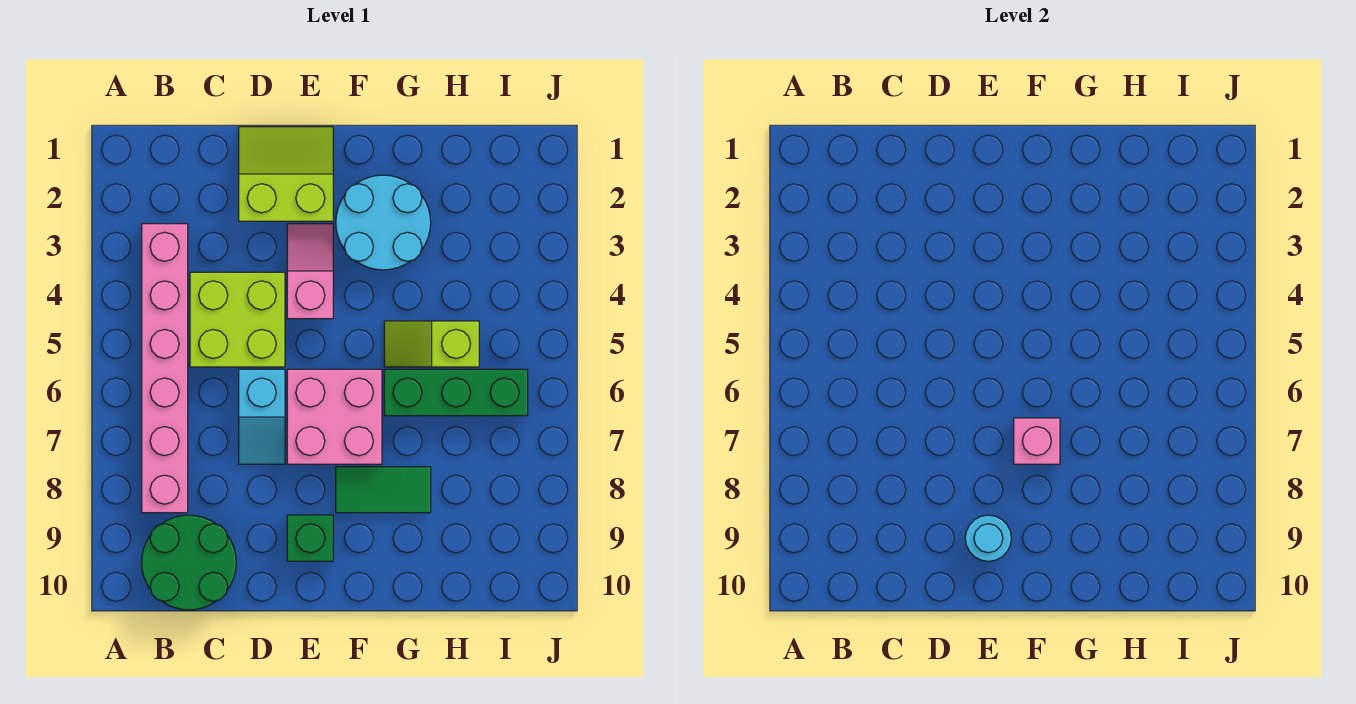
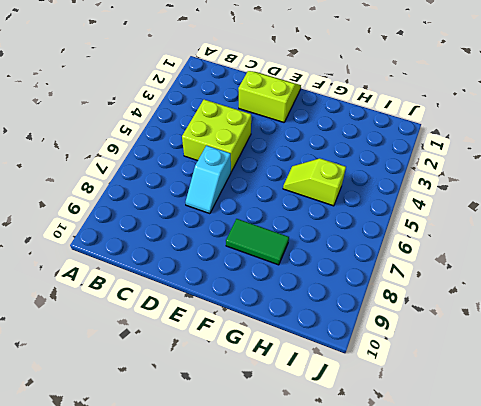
none -> pink brick B3:B8 level 1
none -> green round brick B9:C10 level 1
none -> pink slope E3:E4 level 1 top 4

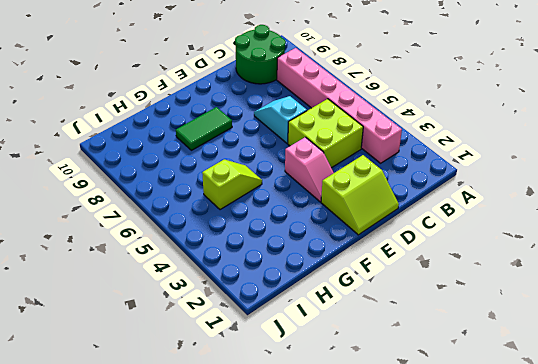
none -> pink brick E6:F7 level 1
none -> green brick E9 level 1
none -> cyan round brick F2:G3 level 1

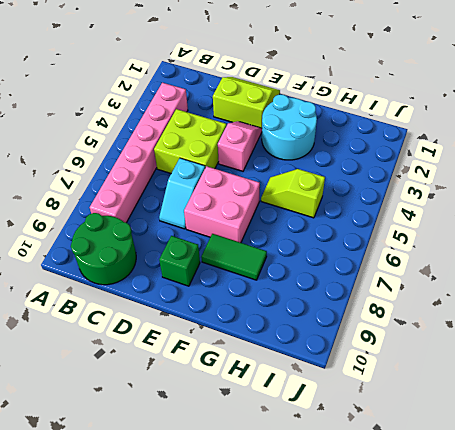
none -> green brick G6:I6 level 1
none -> cyan round brick E9 level 2
none -> pink brick F7 level 2

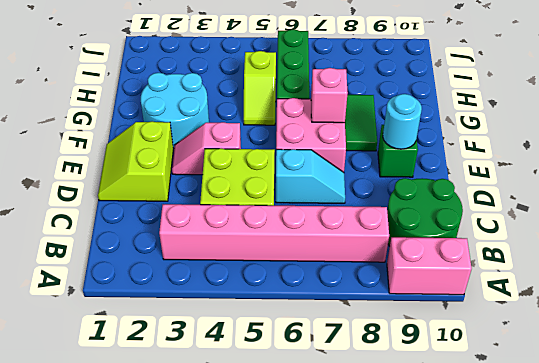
pink brick A9:A10 level 1 -> none

